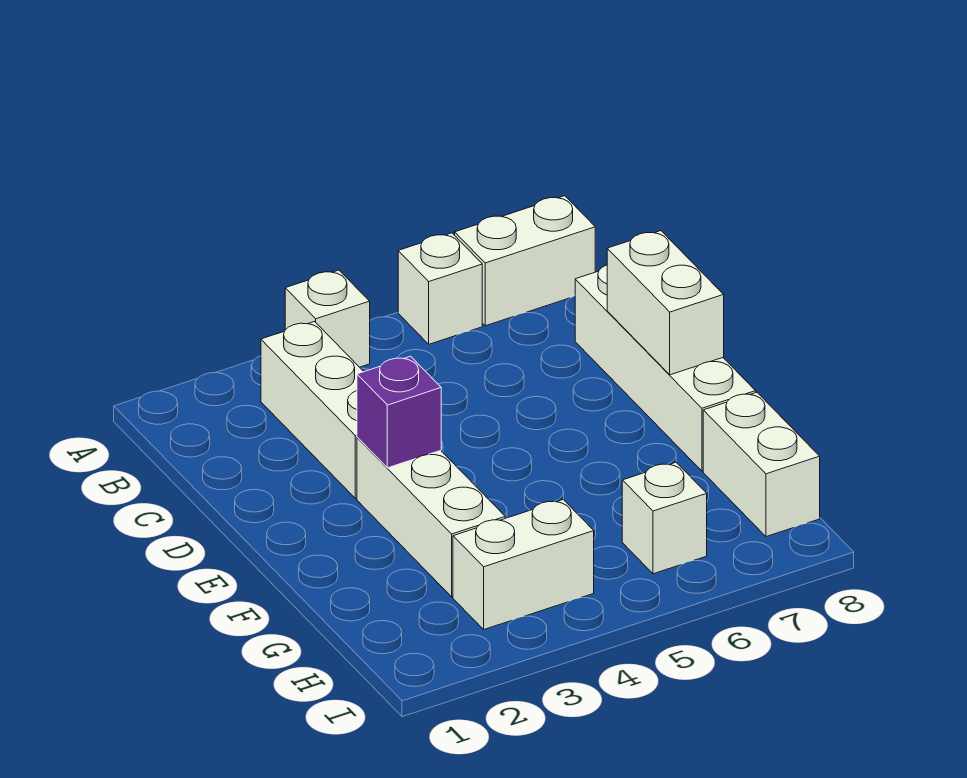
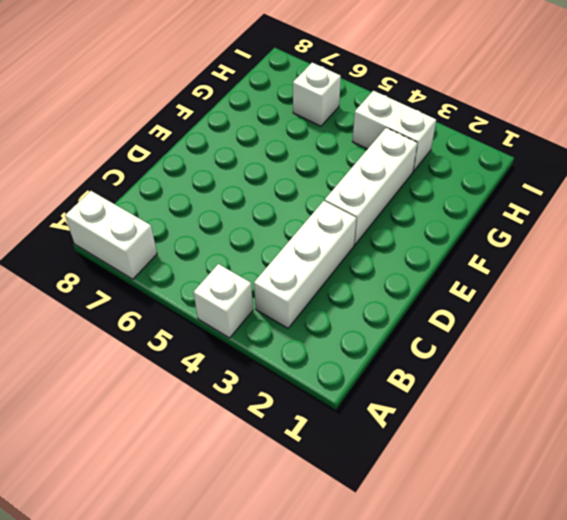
none -> white brick A6 level 1
none -> white brick C8:F8 level 1

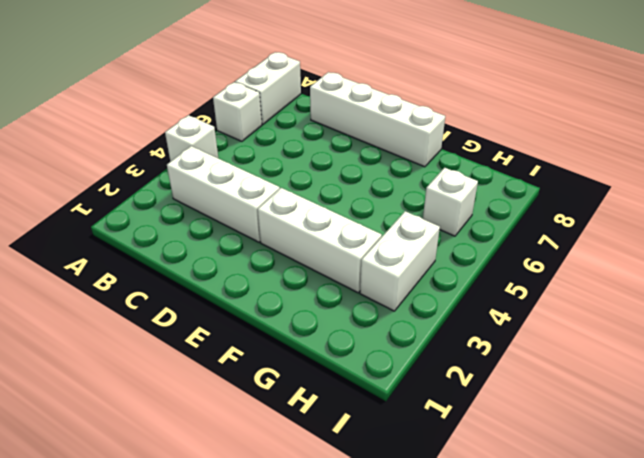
none -> white brick G8:H8 level 1
none -> white brick D8:E8 level 2

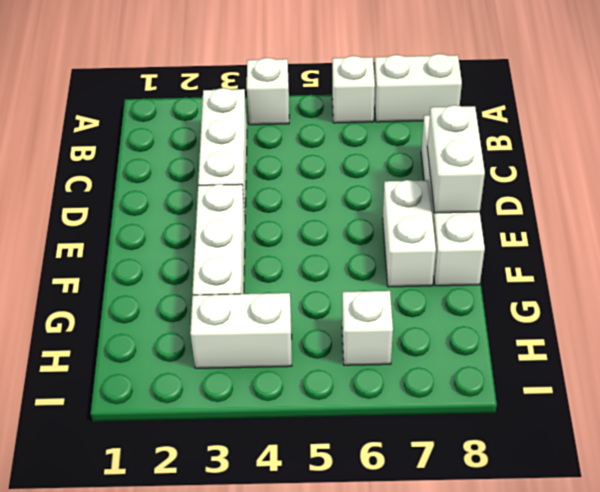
white brick E7:F7 level 1 -> white brick G8:H8 level 1
none -> purple brick E3 level 2

